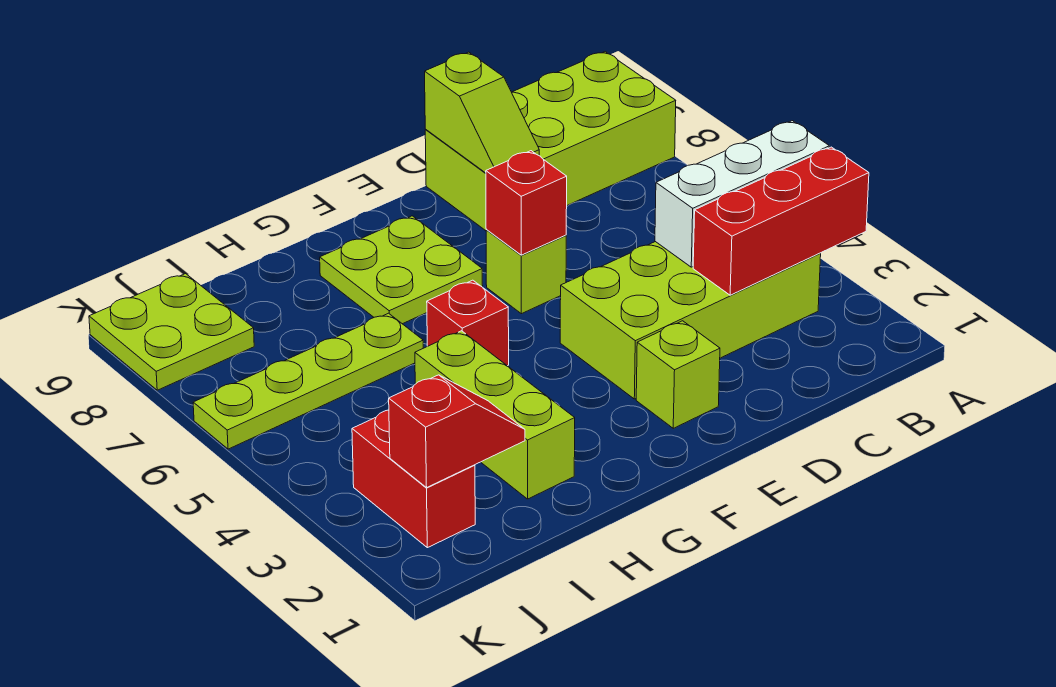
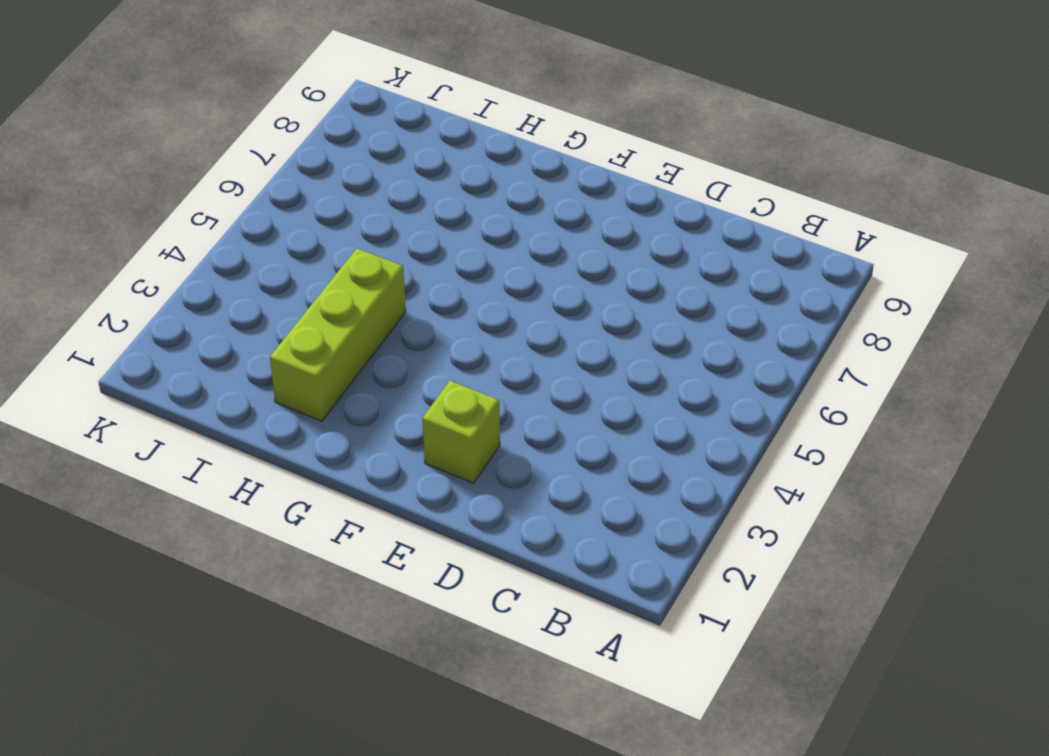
none -> lime brick A8:D9 level 1
none -> lime brick B3:E4 level 1
none -> lime brick E6 level 1

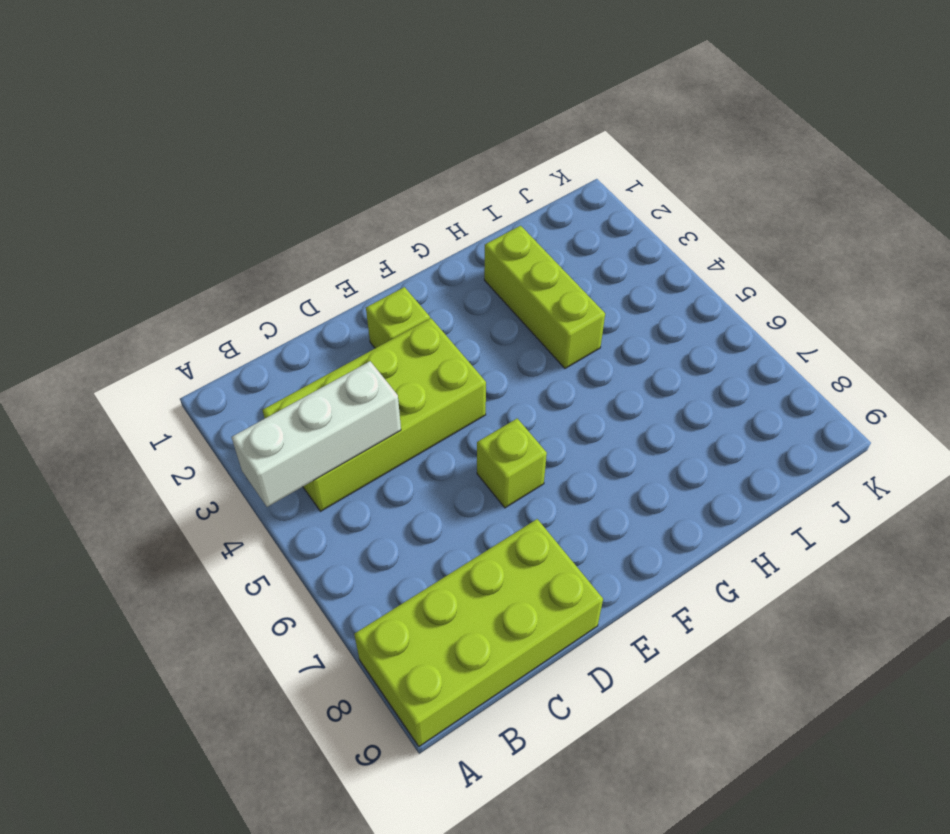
none -> lime plate F7:G8 level 1
none -> red brick G5 level 1
none -> lime plate H6:K6 level 1

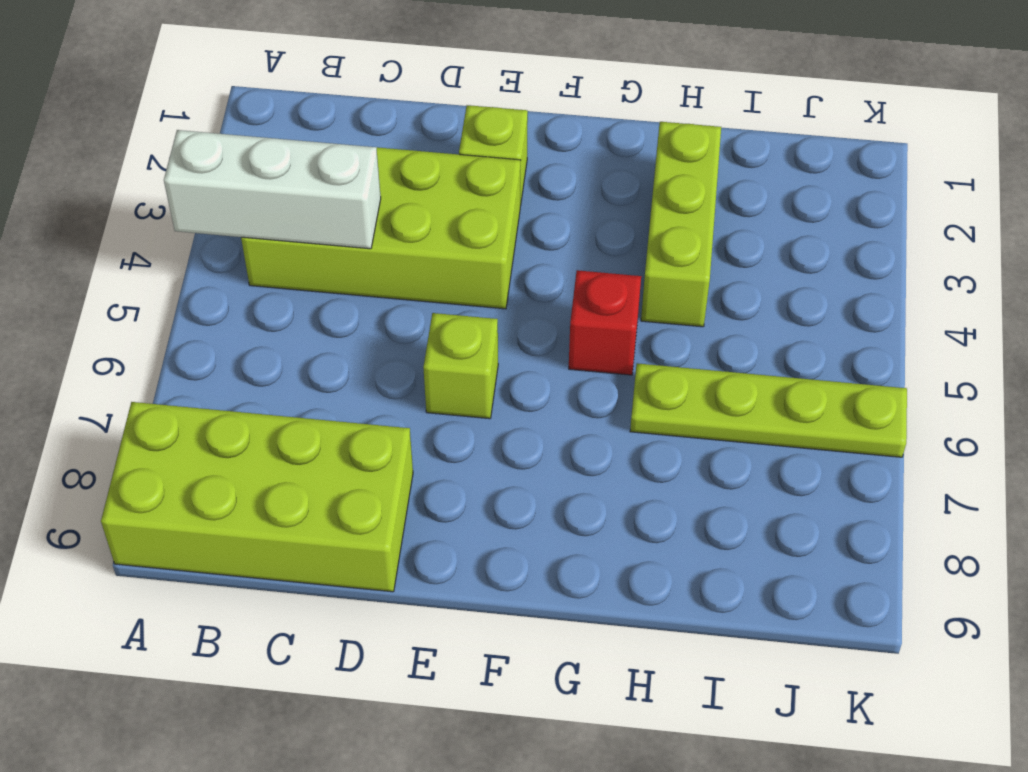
none -> lime plate F7:G8 level 1
none -> red brick J2:J3 level 1
none -> lime plate J8:K9 level 1

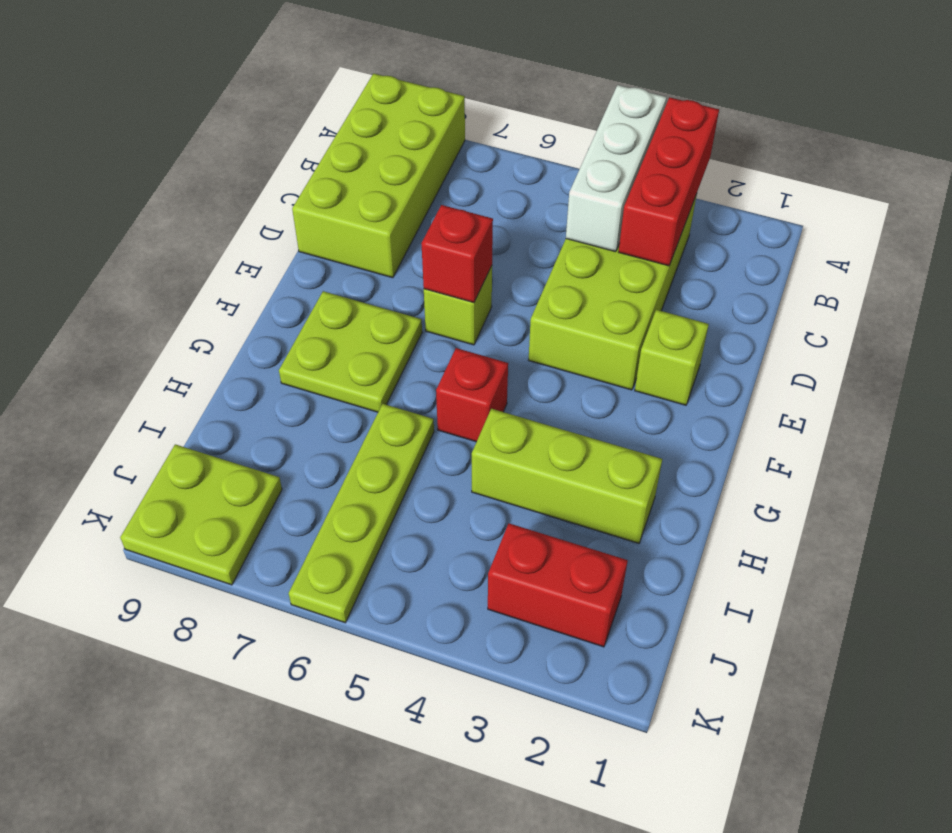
none -> lime slope D8:D9 level 2 top 9
none -> red slope I2:J2 level 2 top J

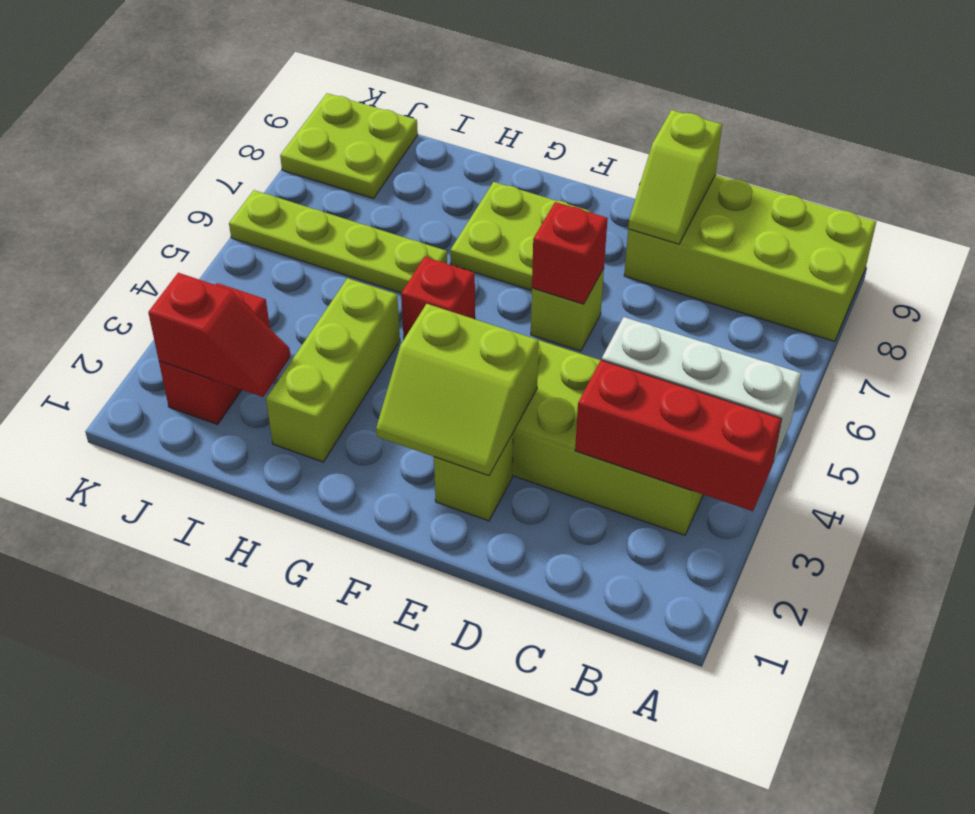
lime slope E2:F3 level 2 top 3 -> none

